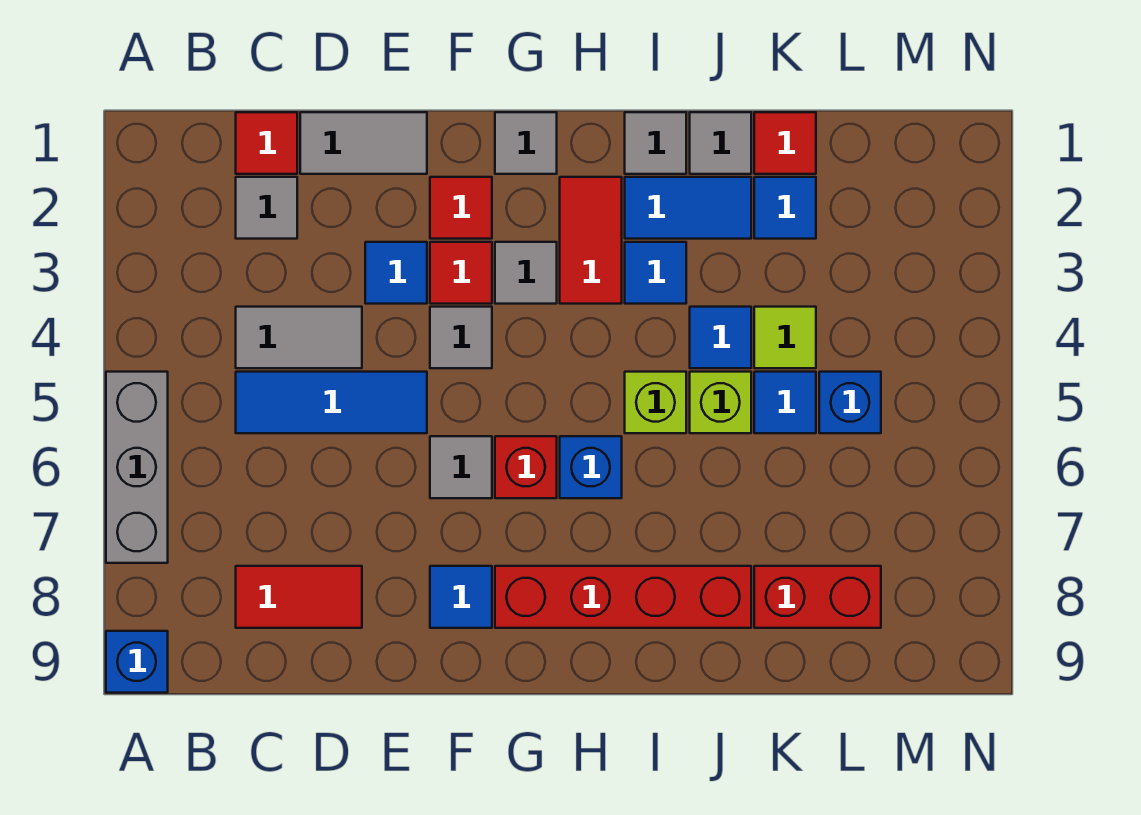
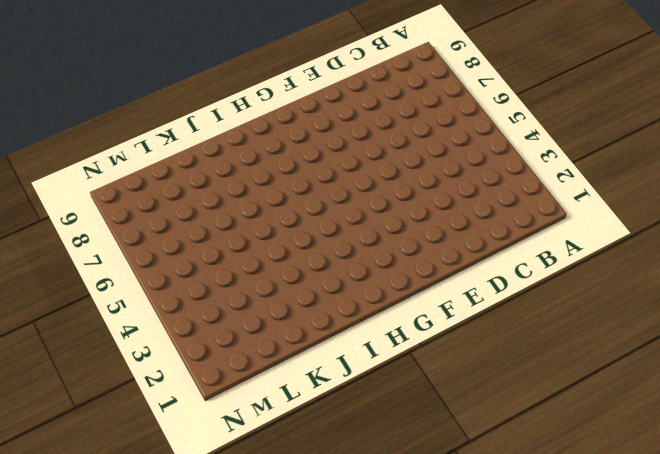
none -> grey brick A5:A7 level 1
none -> blue brick A9 level 1
none -> red tile C1 level 1
none -> grey tile C2 level 1

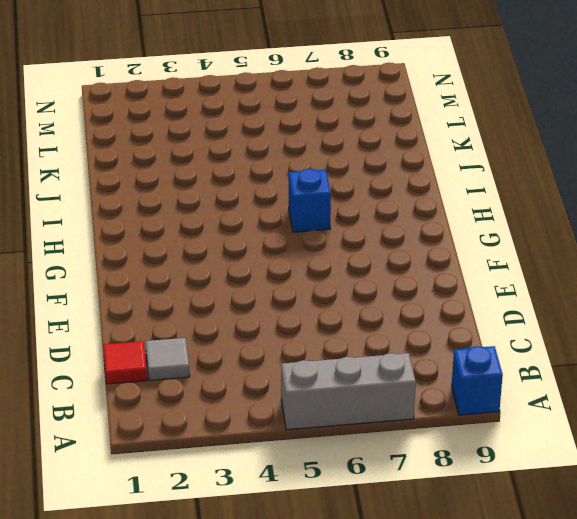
none -> grey tile C4:D4 level 1
none -> blue tile C5:E5 level 1
none -> red tile C8:D8 level 1
none -> grey tile D1:E1 level 1

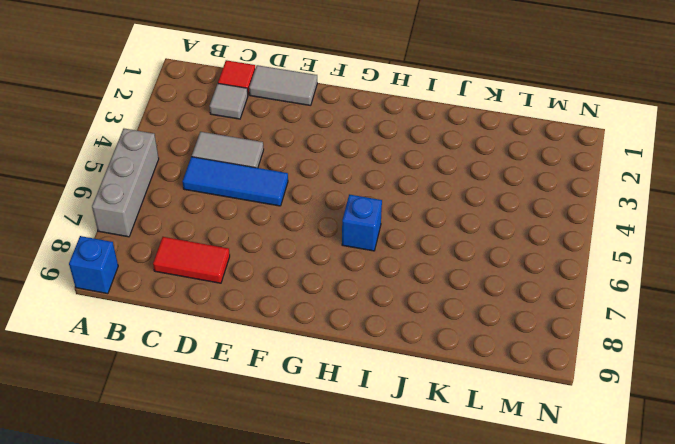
none -> blue tile E3 level 1
none -> red tile F2 level 1
none -> red tile F3 level 1
none -> grey tile F4 level 1

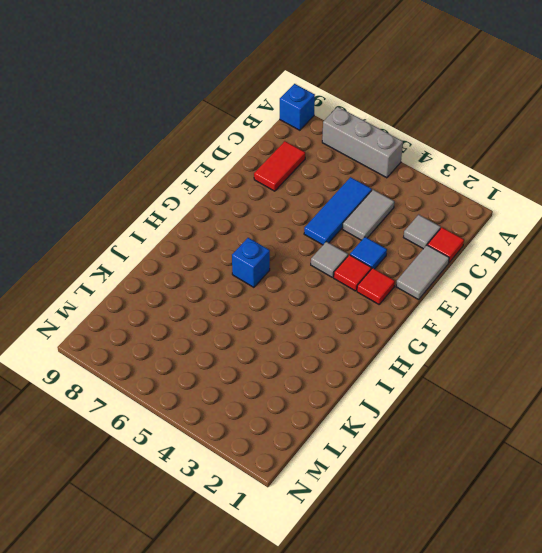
none -> grey tile F6 level 1
none -> blue tile F8 level 1
none -> grey tile G1 level 1
none -> grey tile G3 level 1

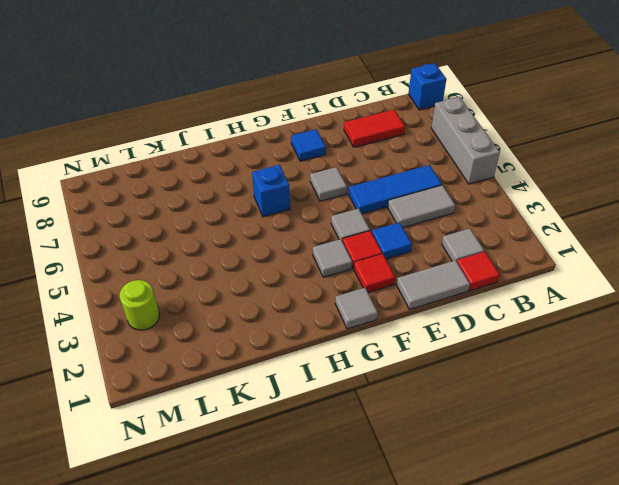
lime round brick M3 level 1 -> none
none -> red brick G6 level 1
none -> red brick G8:J8 level 1
none -> red tile H2:H3 level 1
none -> grey tile I1 level 1

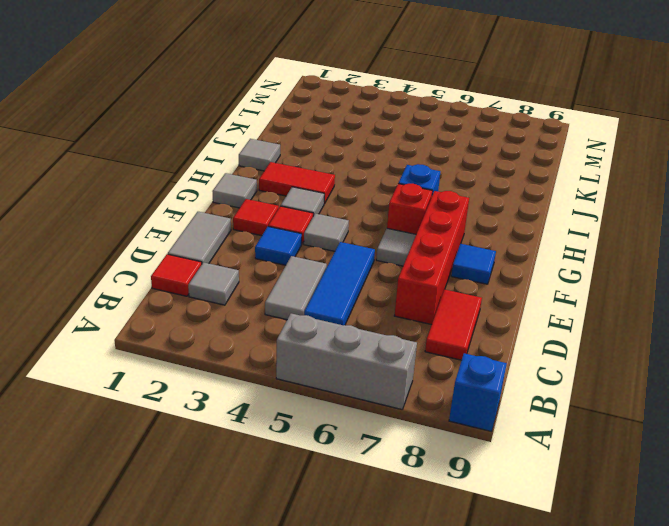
red brick D7:G7 level 1 -> red brick G8:J8 level 1
none -> blue tile I2:J2 level 1
none -> blue tile I3 level 1
none -> lime brick I5 level 1
none -> grey tile J1 level 1

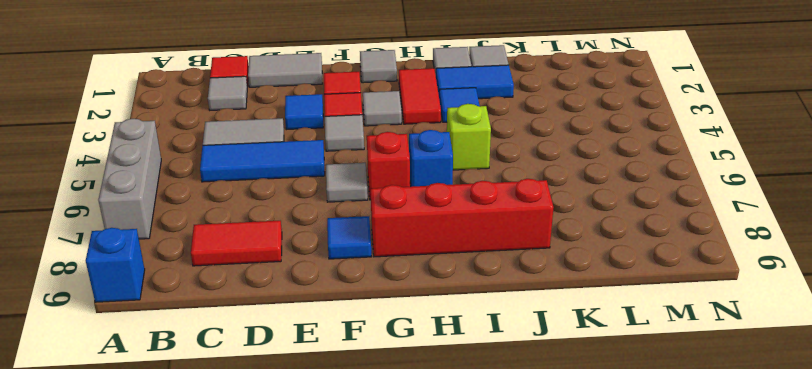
none -> blue tile J4 level 1
none -> lime brick J5 level 1
none -> red tile K1 level 1
none -> blue tile K2 level 1

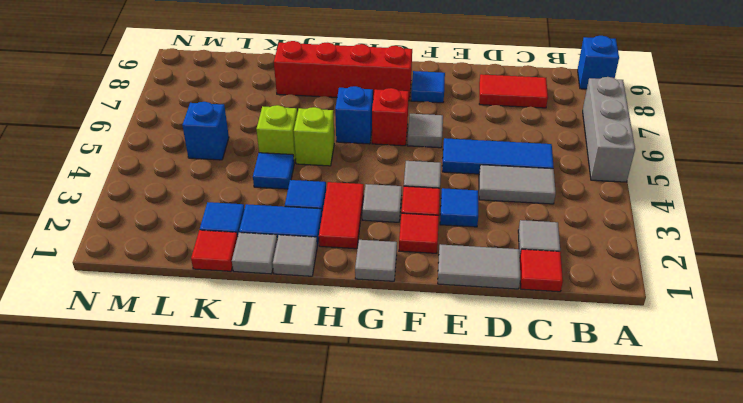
none -> lime tile K4 level 1
none -> blue tile K5 level 1
none -> red brick K8:L8 level 1

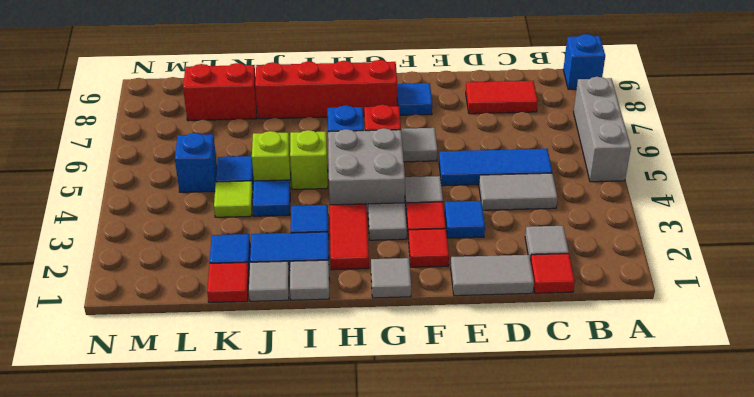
grey brick G4:H5 level 1 -> none

